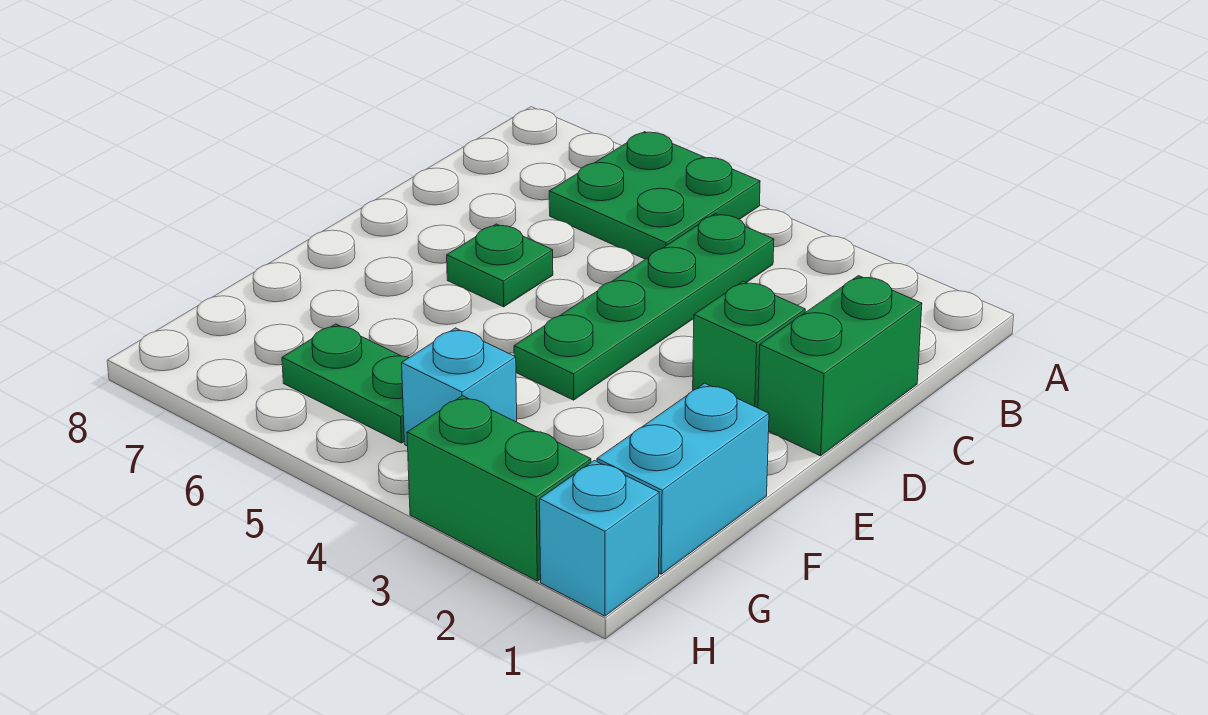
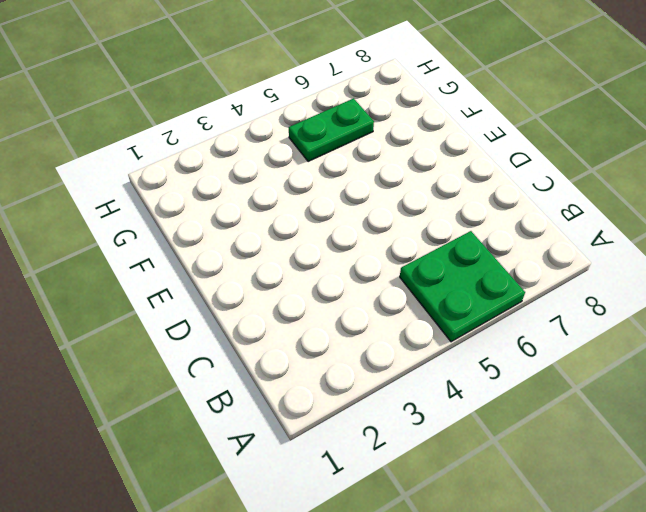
none -> green plate B4:E4 level 1
none -> green brick C1:D1 level 1

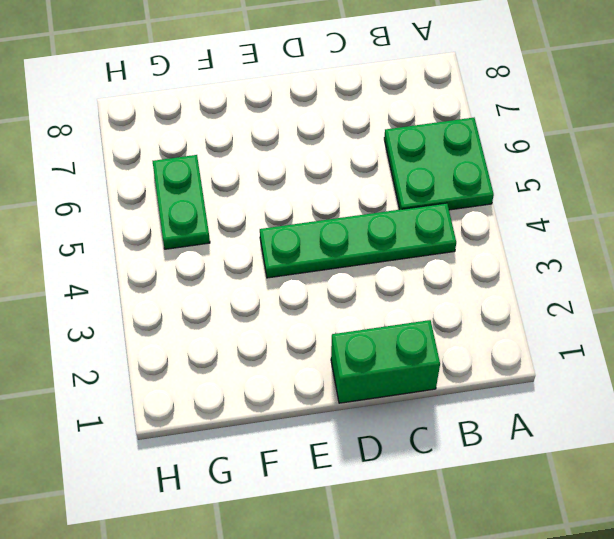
none -> green brick D2 level 1
none -> green plate D6 level 1

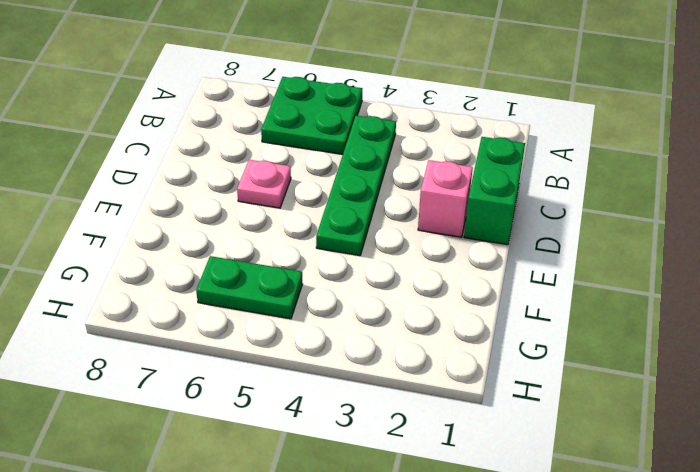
pink brick D2 level 1 -> green brick D2 level 1
pink plate D6 level 1 -> green plate D6 level 1
none -> cyan brick F1:G1 level 1
none -> cyan brick G4 level 1

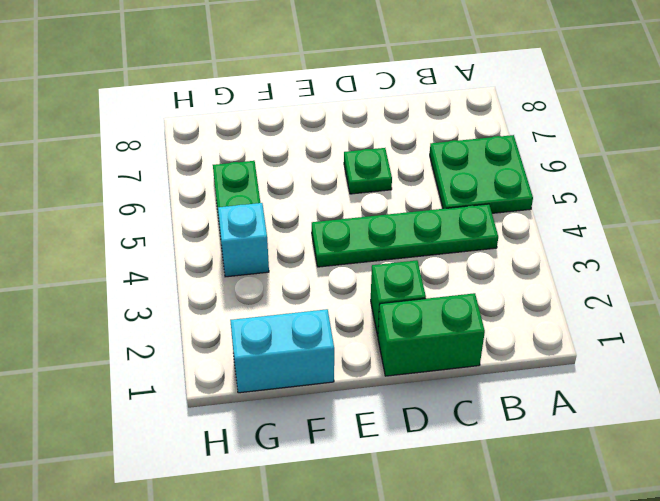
none -> cyan brick H1 level 1
none -> green brick H2:H3 level 1

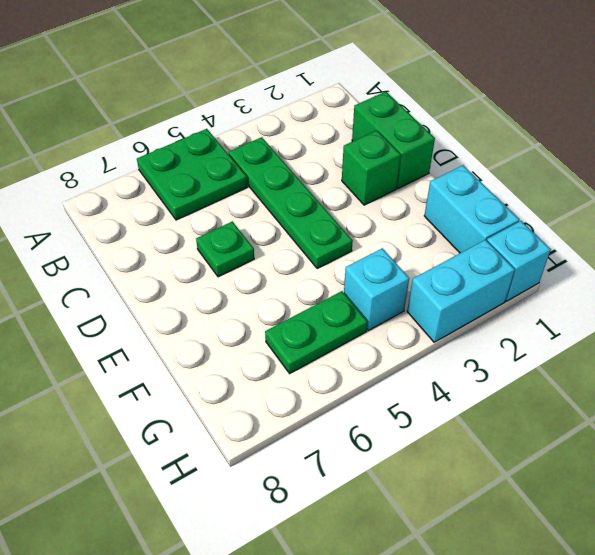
cyan brick H2:H3 level 1 -> green brick H2:H3 level 1

